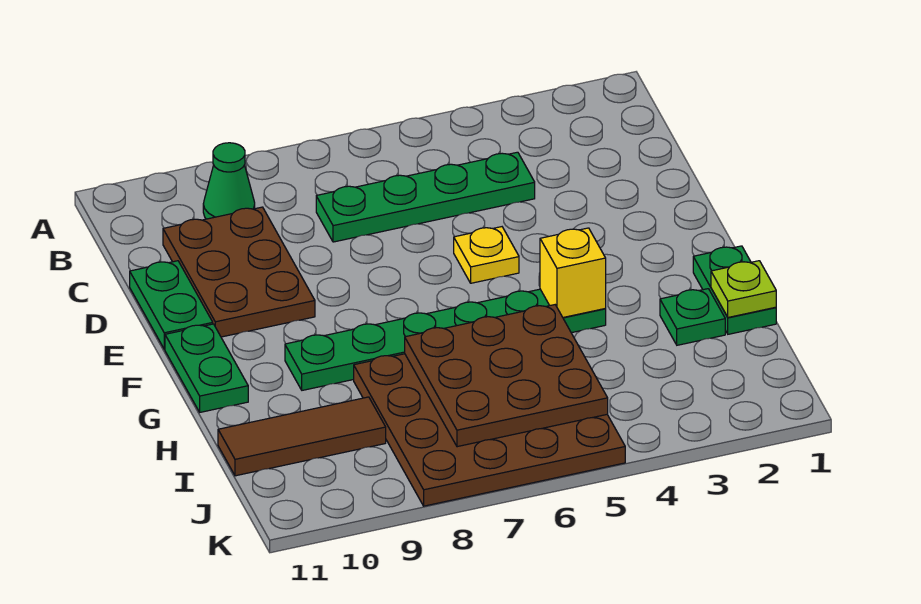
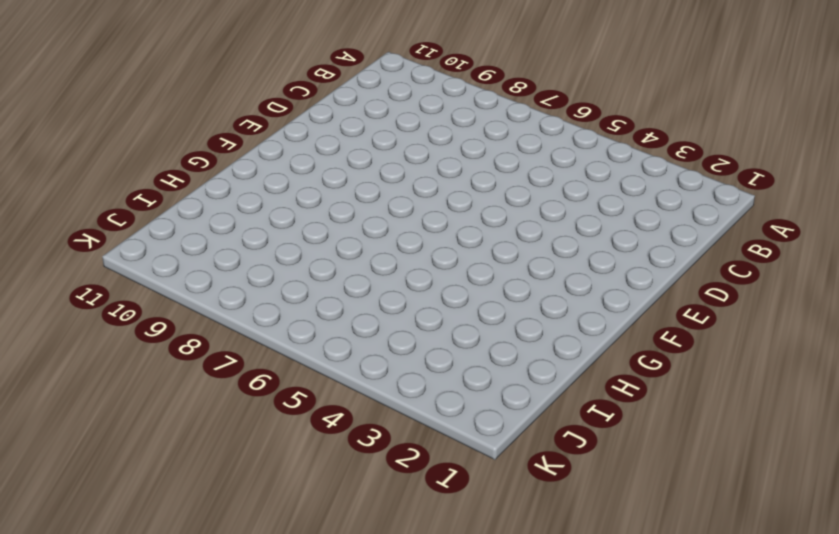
none -> green cone B9 level 1
none -> green plate C4:C7 level 1
none -> brown plate C9:E10 level 1

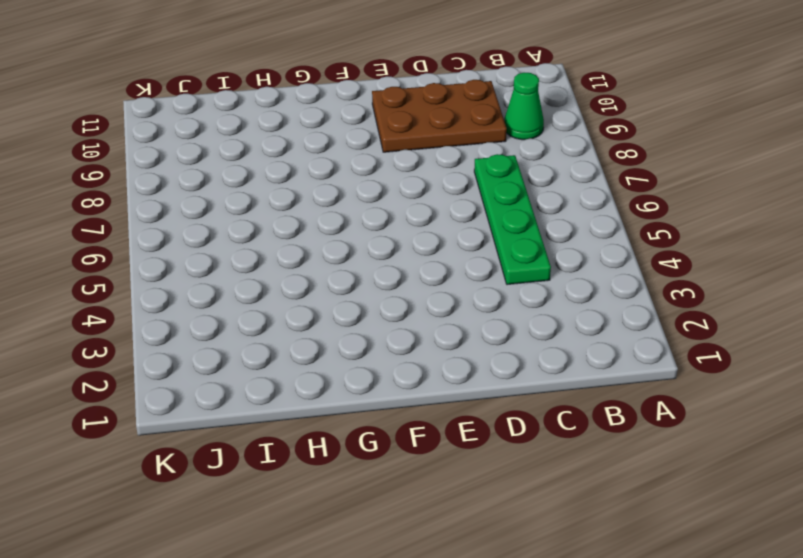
none -> green plate D11:E11 level 1
none -> yellow plate E5 level 1
none -> green plate F11:G11 level 1

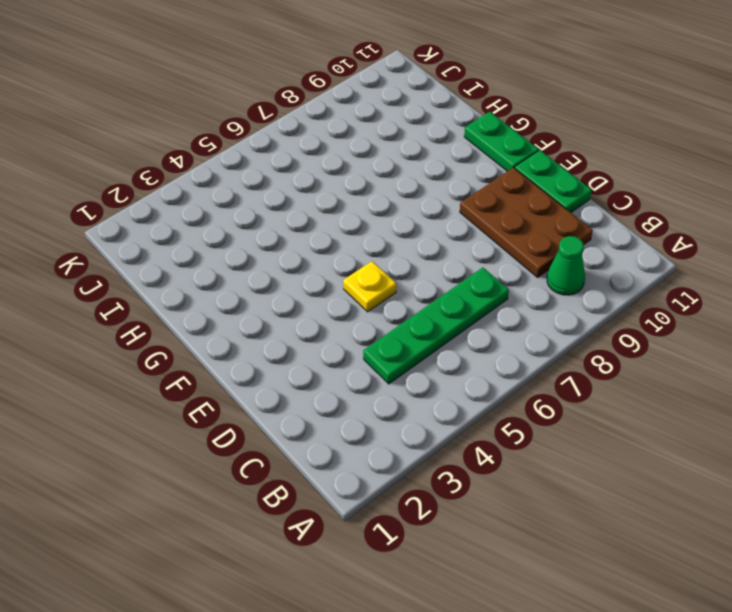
none -> green plate G1:H1 level 1
none -> green plate G4:G9 level 1
none -> green plate H2 level 1

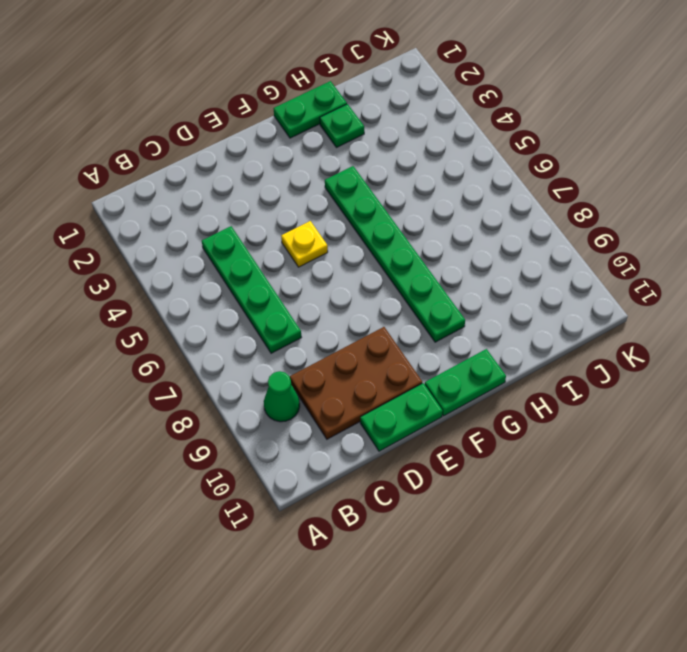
none -> brown plate H5:K8 level 1
none -> brown tile I9:I11 level 1
none -> yellow brick G4 level 2

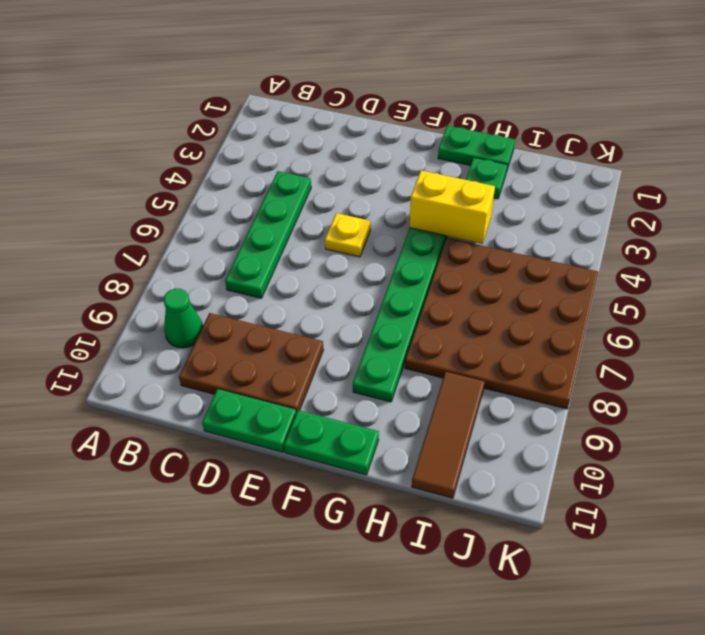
yellow brick G4:H4 level 2 -> yellow brick G4 level 2
none -> lime plate H1 level 2
none -> brown plate H5:J7 level 2

